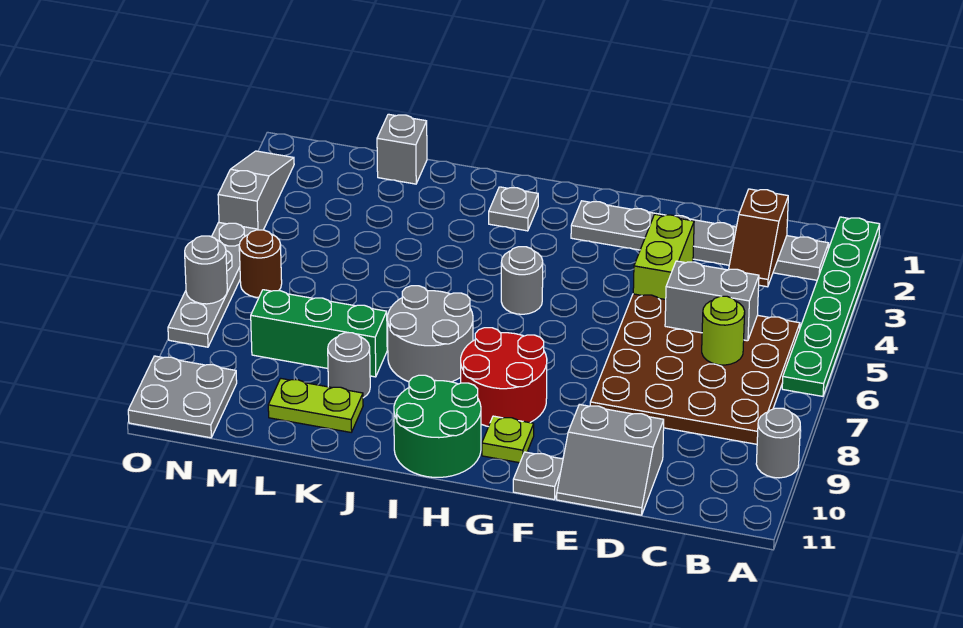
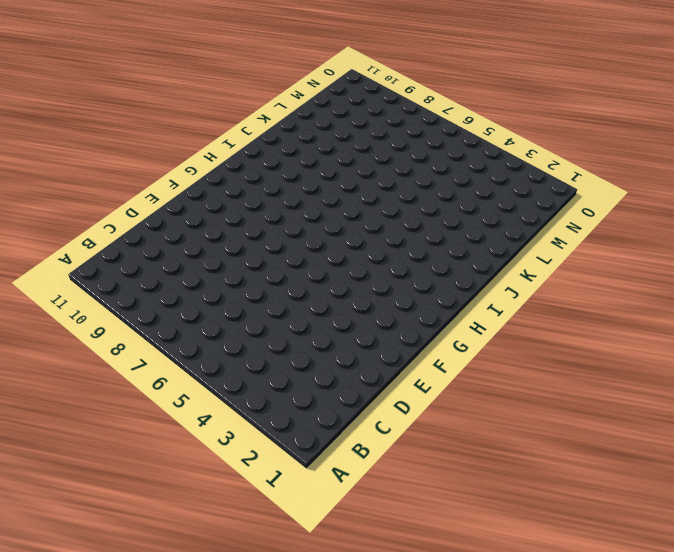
none -> green plate A1:A6 level 1
none -> grey round brick A9 level 1
none -> grey plate B2:G2 level 1

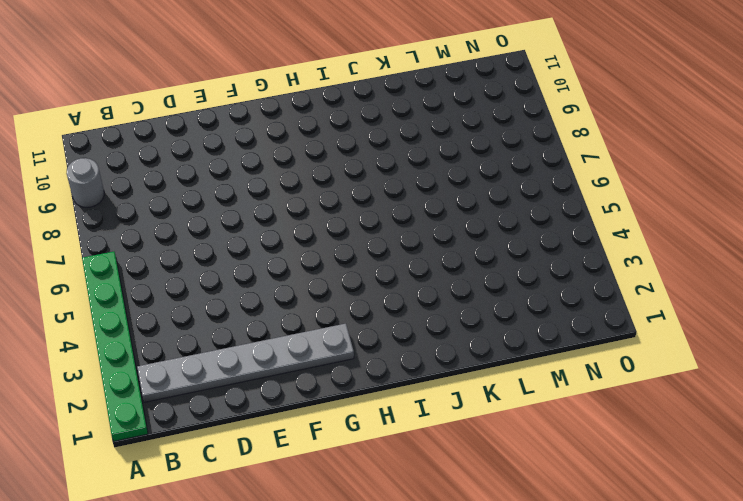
none -> brown plate B5:E8 level 1
none -> grey slope D10:E11 level 1 top 10
none -> lime brick E3:E4 level 1

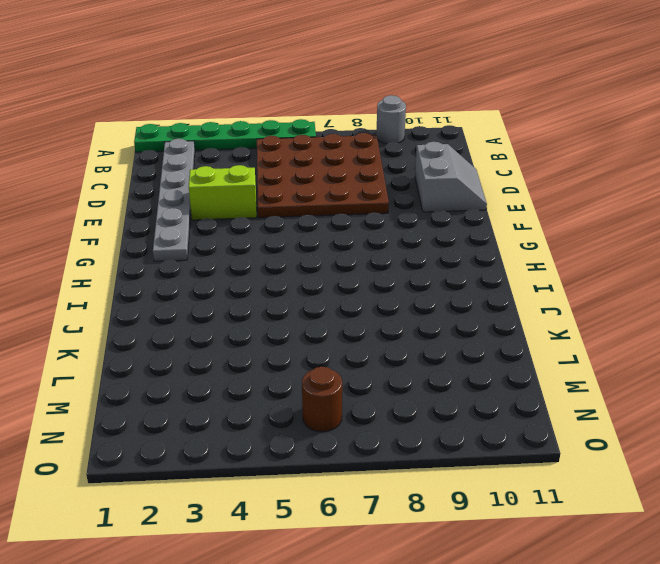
none -> grey plate F11 level 1
none -> red round brick G8:H9 level 1
none -> lime plate G10 level 1

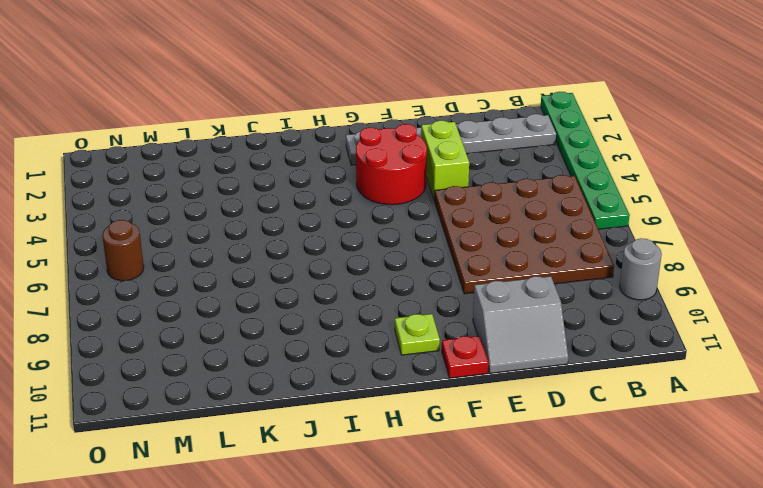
red round brick F3:G4 level 1 -> red round brick G8:H9 level 1
red plate F11 level 1 -> grey plate F11 level 1
none -> grey round brick H5 level 1
none -> green round brick H10:I11 level 1
none -> grey plate I2 level 1

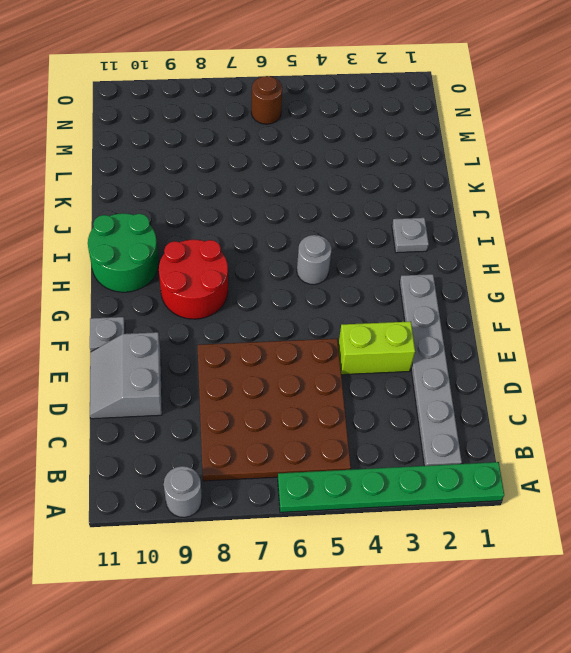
none -> lime plate G10 level 1
none -> grey round brick I7:J8 level 1
none -> green brick K8:M8 level 1

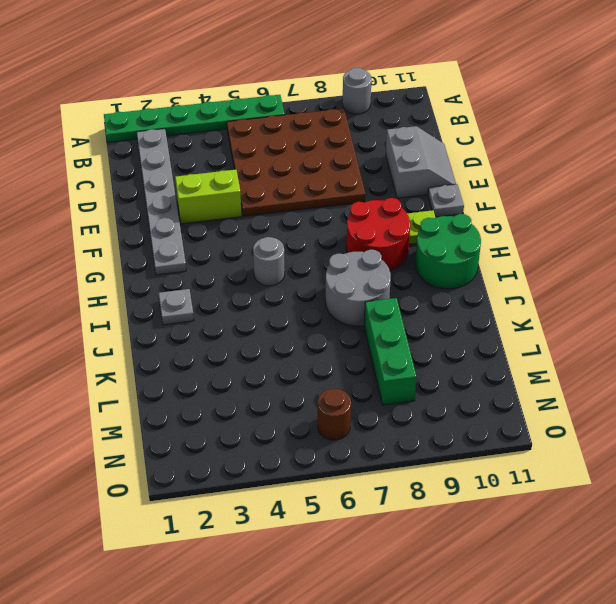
none -> grey round brick K9 level 1
none -> lime plate K10:L10 level 1
none -> grey brick L1 level 1

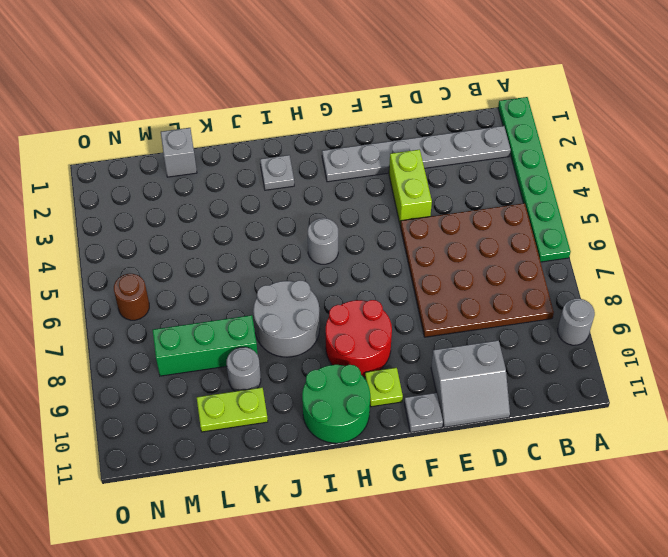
none -> grey plate N10:O11 level 1
none -> grey slope O2:O4 level 1 top 4
none -> grey plate O5:O8 level 1

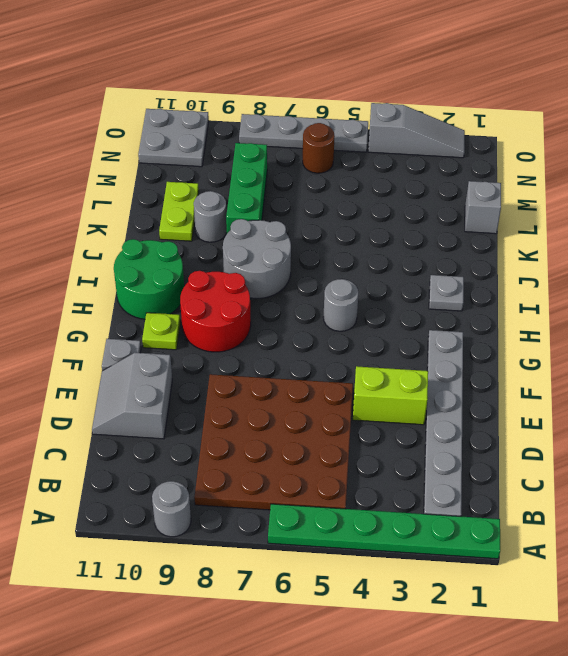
none -> brown slope C2:C3 level 2 top 2
none -> grey brick C5:D5 level 2
none -> lime round brick C6 level 2

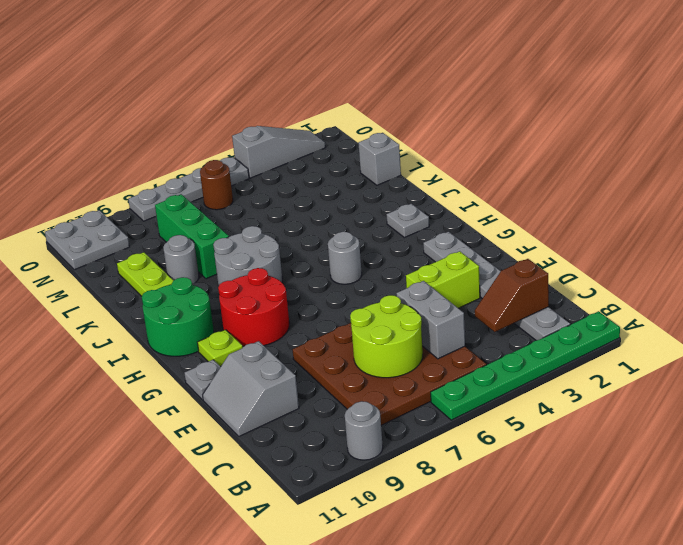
lime round brick C6:D7 level 2 -> lime round brick C6 level 2
none -> grey round brick O7 level 2

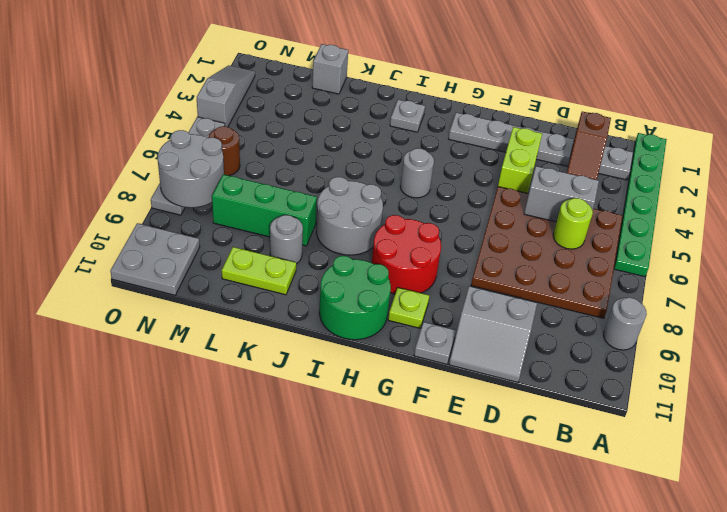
grey round brick N7:O8 level 2 -> grey round brick O7 level 2

